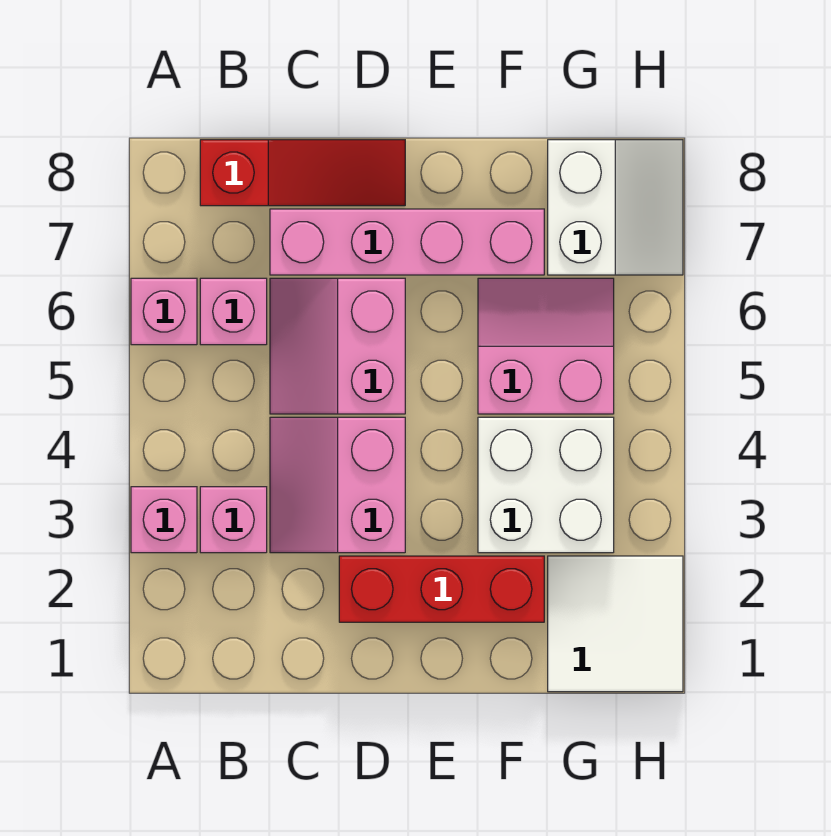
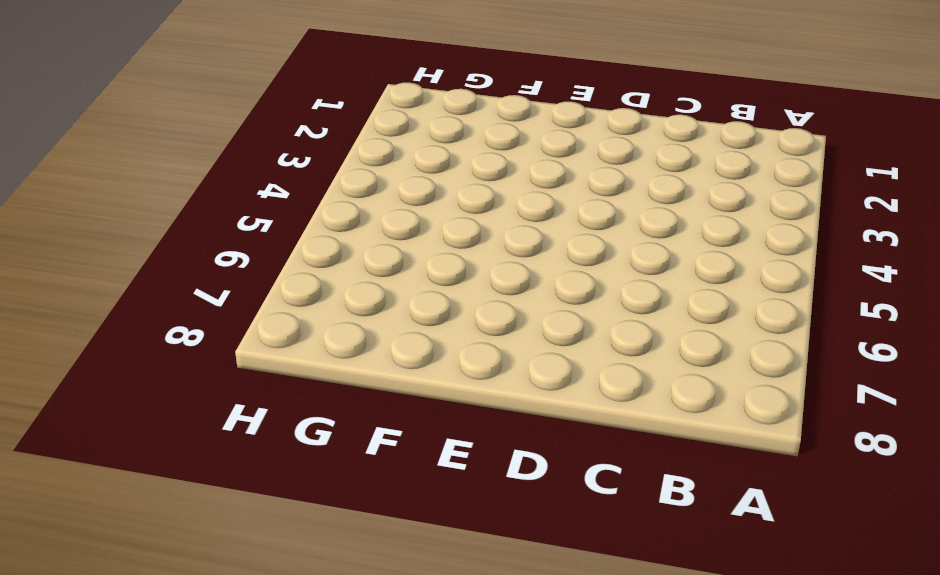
none -> pink brick A3 level 1
none -> pink brick A6 level 1
none -> pink brick B3 level 1

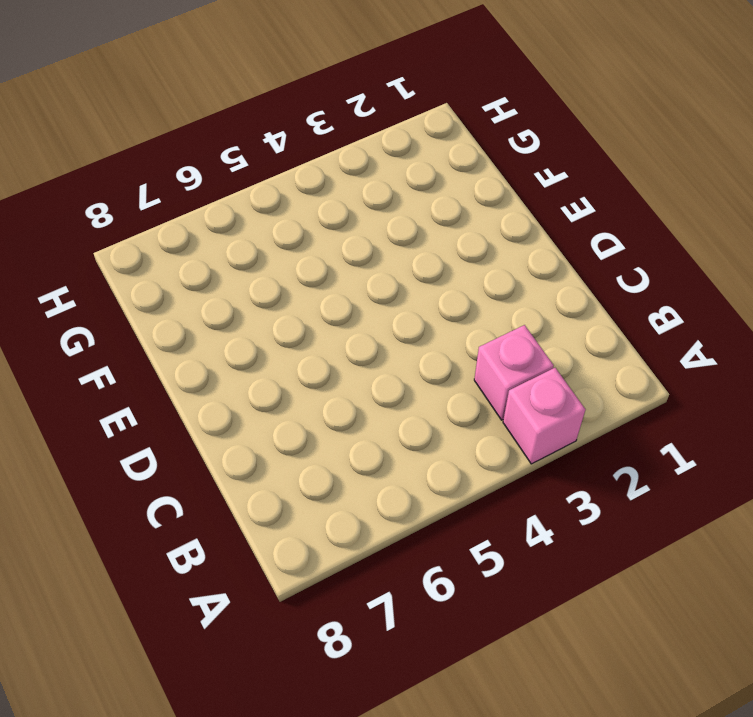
none -> pink brick A6 level 1
none -> pink brick B6 level 1
none -> red slope B8:D8 level 1 top B

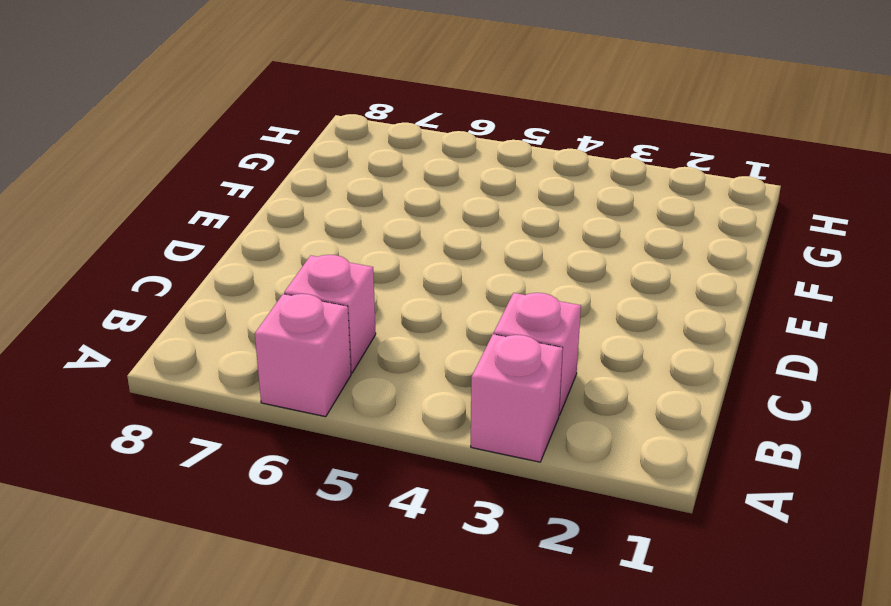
none -> red slope B8:D8 level 1 top B
none -> pink slope C3:D4 level 1 top D
none -> pink slope C5:D6 level 1 top D

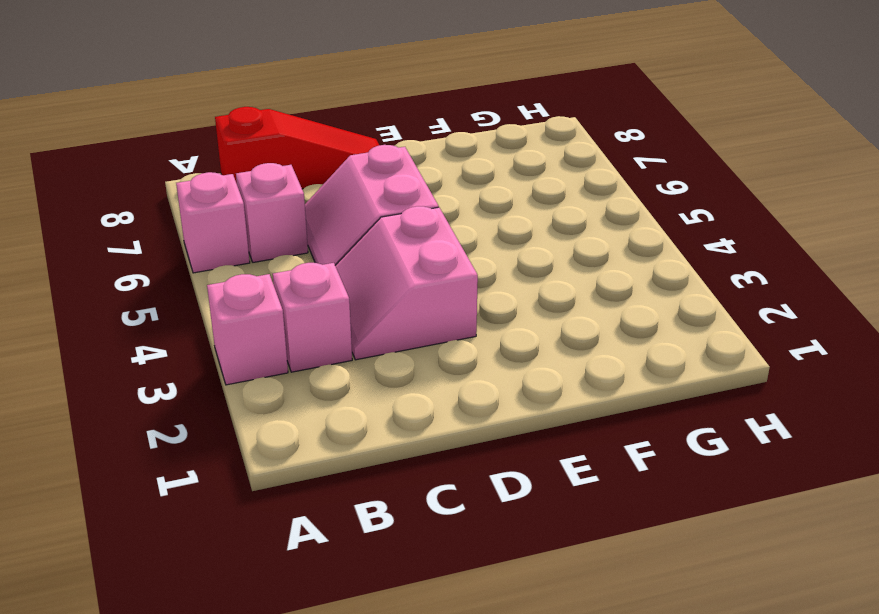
none -> pink brick C7:F7 level 1
none -> red brick D2:F2 level 1
none -> white brick F3:G4 level 1

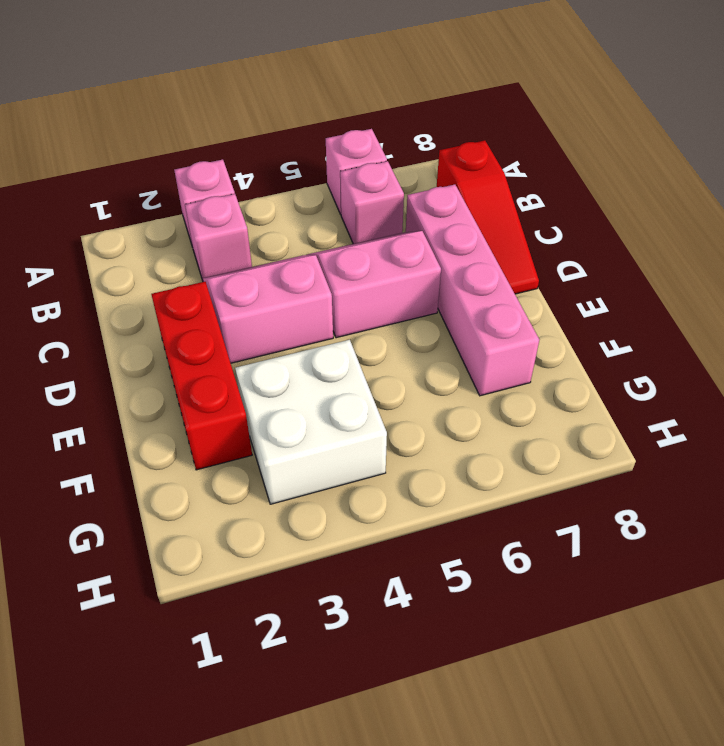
none -> pink slope F5:G6 level 1 top 5
none -> white tile G1:H2 level 1
none -> white slope G7:H8 level 1 top G

